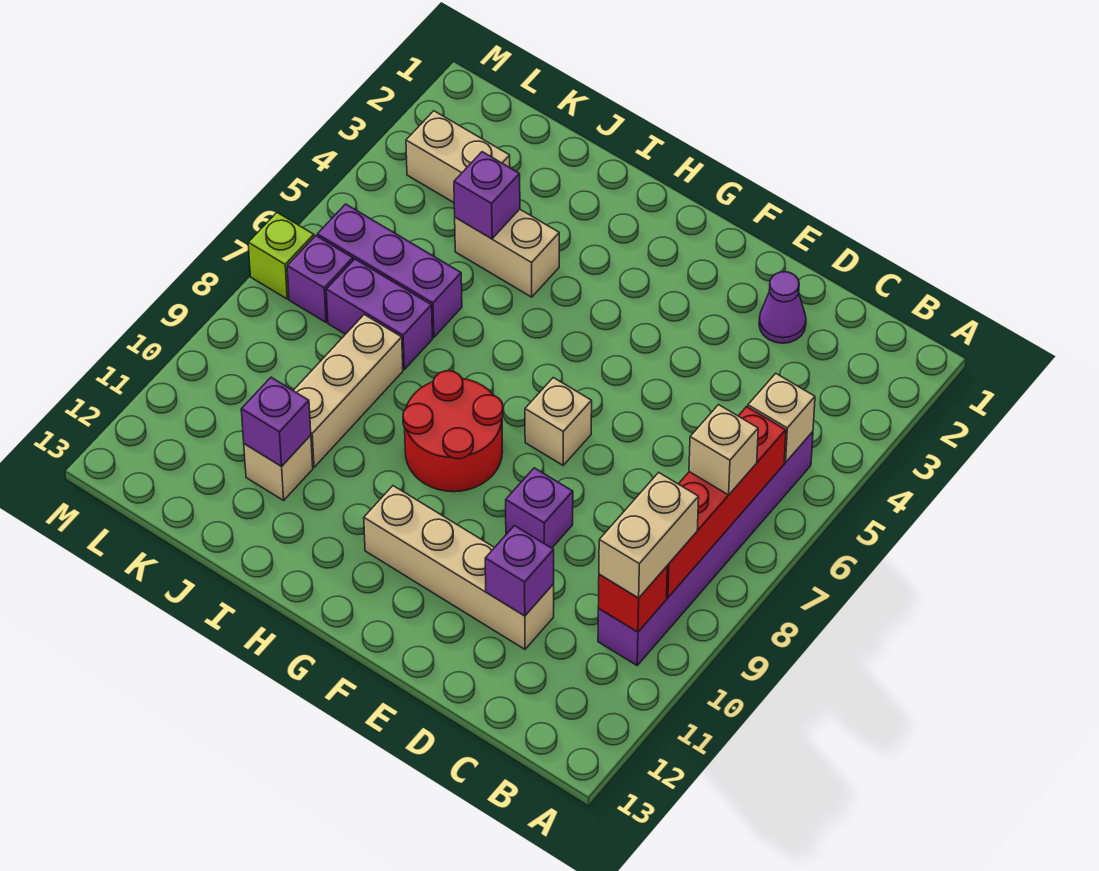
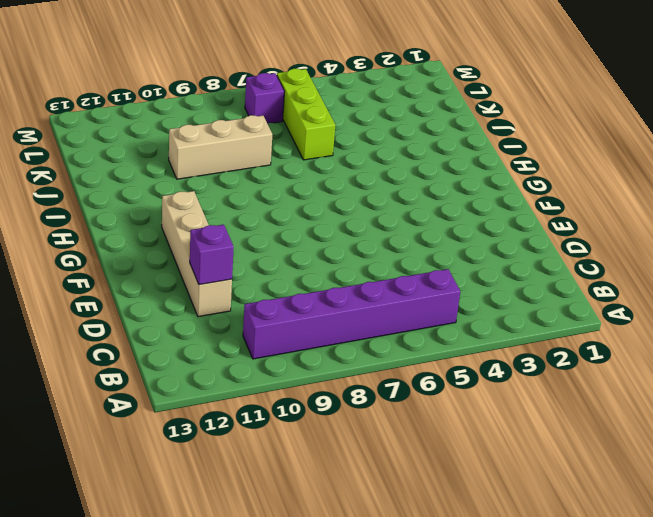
lime brick J6:L6 level 1 -> purple brick J6:L6 level 1
none -> purple cone D2 level 1
none -> purple brick E9 level 1
none -> tan brick F7 level 1

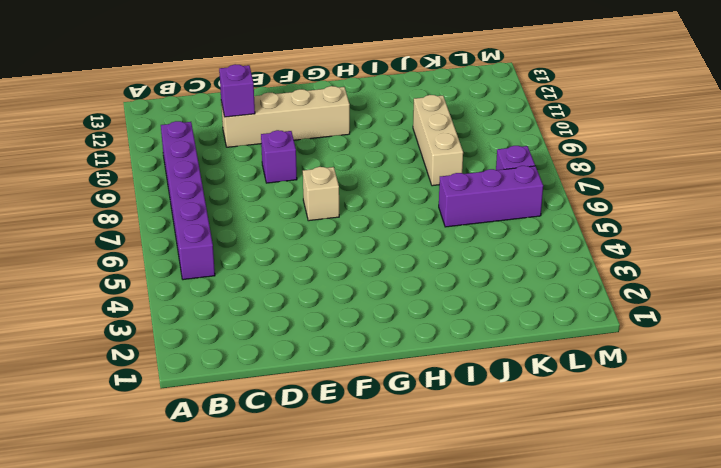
none -> purple cone D2 level 1
none -> red round brick G8:H9 level 1
none -> tan brick I4:J4 level 1

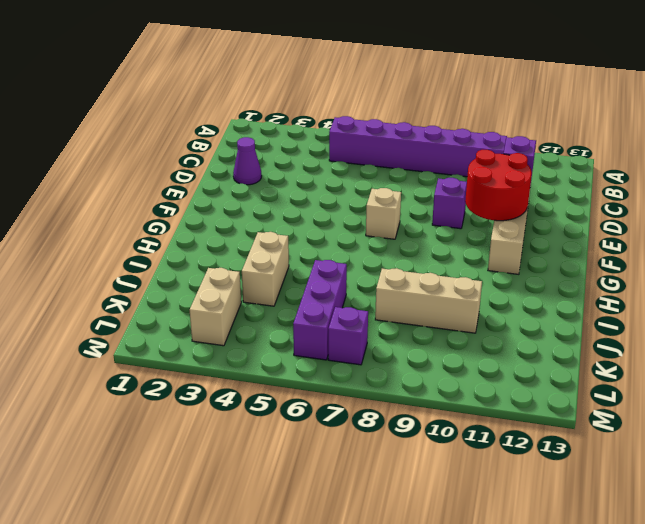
red round brick E10:F11 level 2 -> red round brick G8:H9 level 1
none -> purple brick J7:K7 level 1
none -> tan brick J11 level 1
none -> lime brick M7 level 1

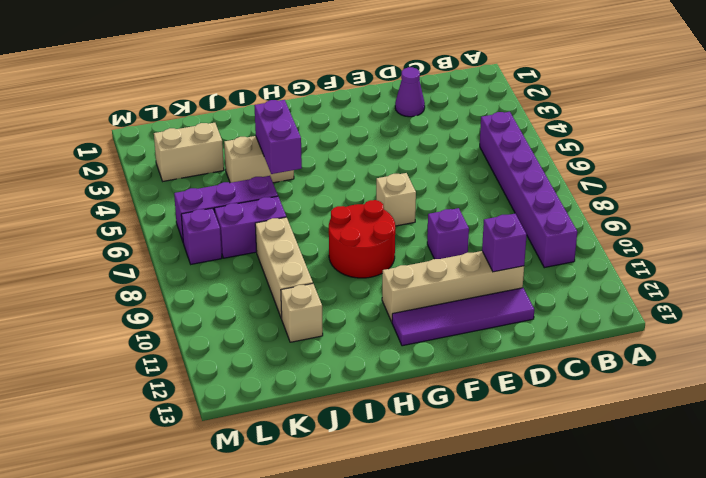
purple tile D12:G12 level 1 -> none
purple brick I4:I5 level 2 -> none
none -> lime brick M7 level 1
none -> tan brick B5 level 2
none -> red brick B6:B9 level 2

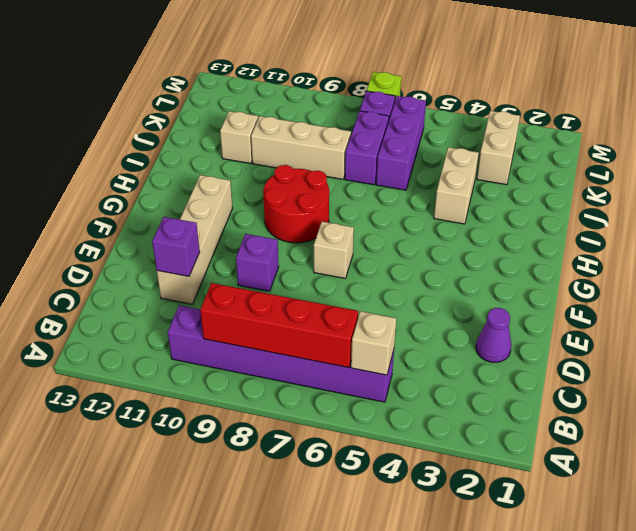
none -> red brick B10 level 2
none -> purple brick J4 level 2
none -> purple brick J11 level 2

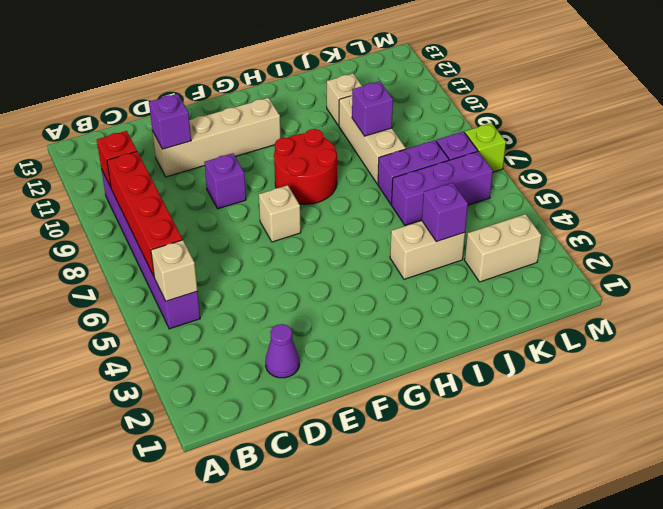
purple brick J9 level 2 -> purple brick J11 level 2
none -> tan brick B7 level 3
none -> tan brick B9:B10 level 3

